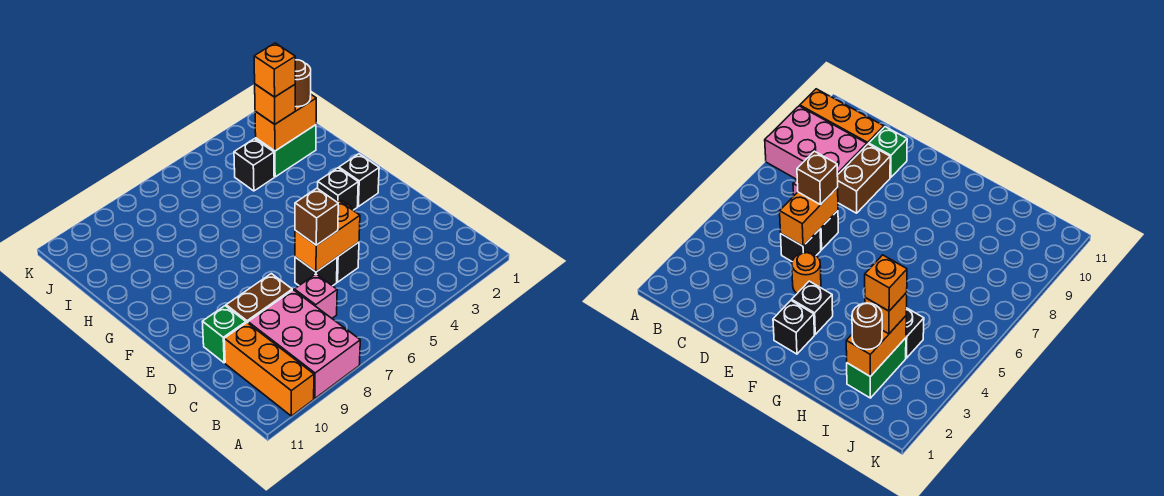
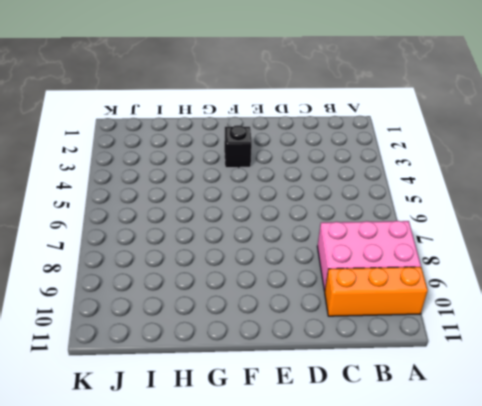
none -> pink brick C7 level 1
none -> black brick D5 level 1
none -> black brick D6 level 1

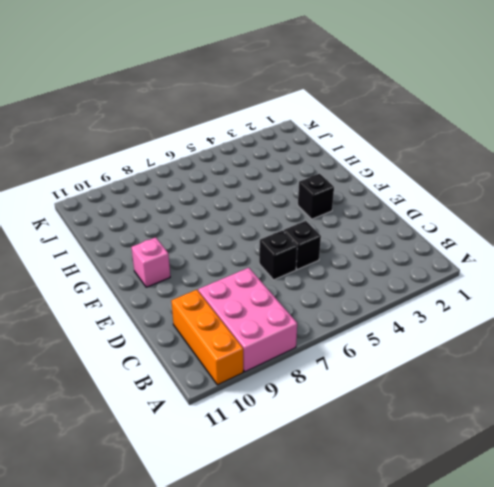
pink brick F10 level 1 -> pink brick C7 level 1
none -> brown brick D8:D9 level 1
none -> green brick D10 level 1
none -> orange round brick E4 level 1

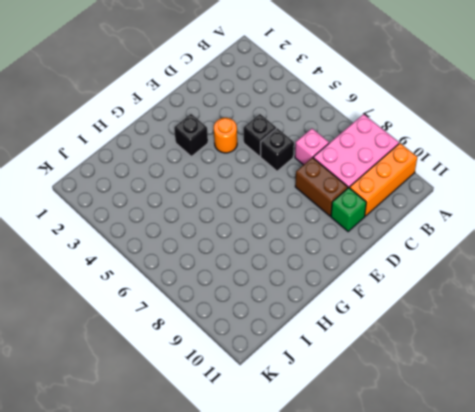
none -> black brick F2 level 1
none -> green brick I2:I3 level 1
none -> black brick I4 level 1

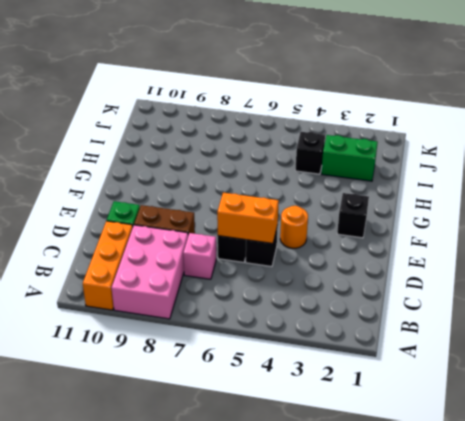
none -> black brick F3 level 1
none -> orange brick I2:I3 level 2
none -> brown brick D6 level 3

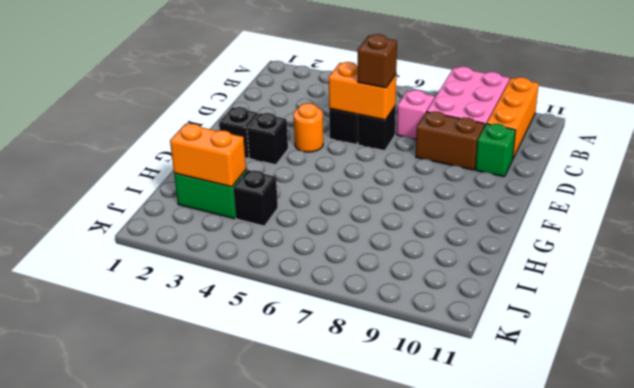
none -> brown round brick I2 level 3
none -> orange brick I3 level 3
none -> orange brick I3 level 4

